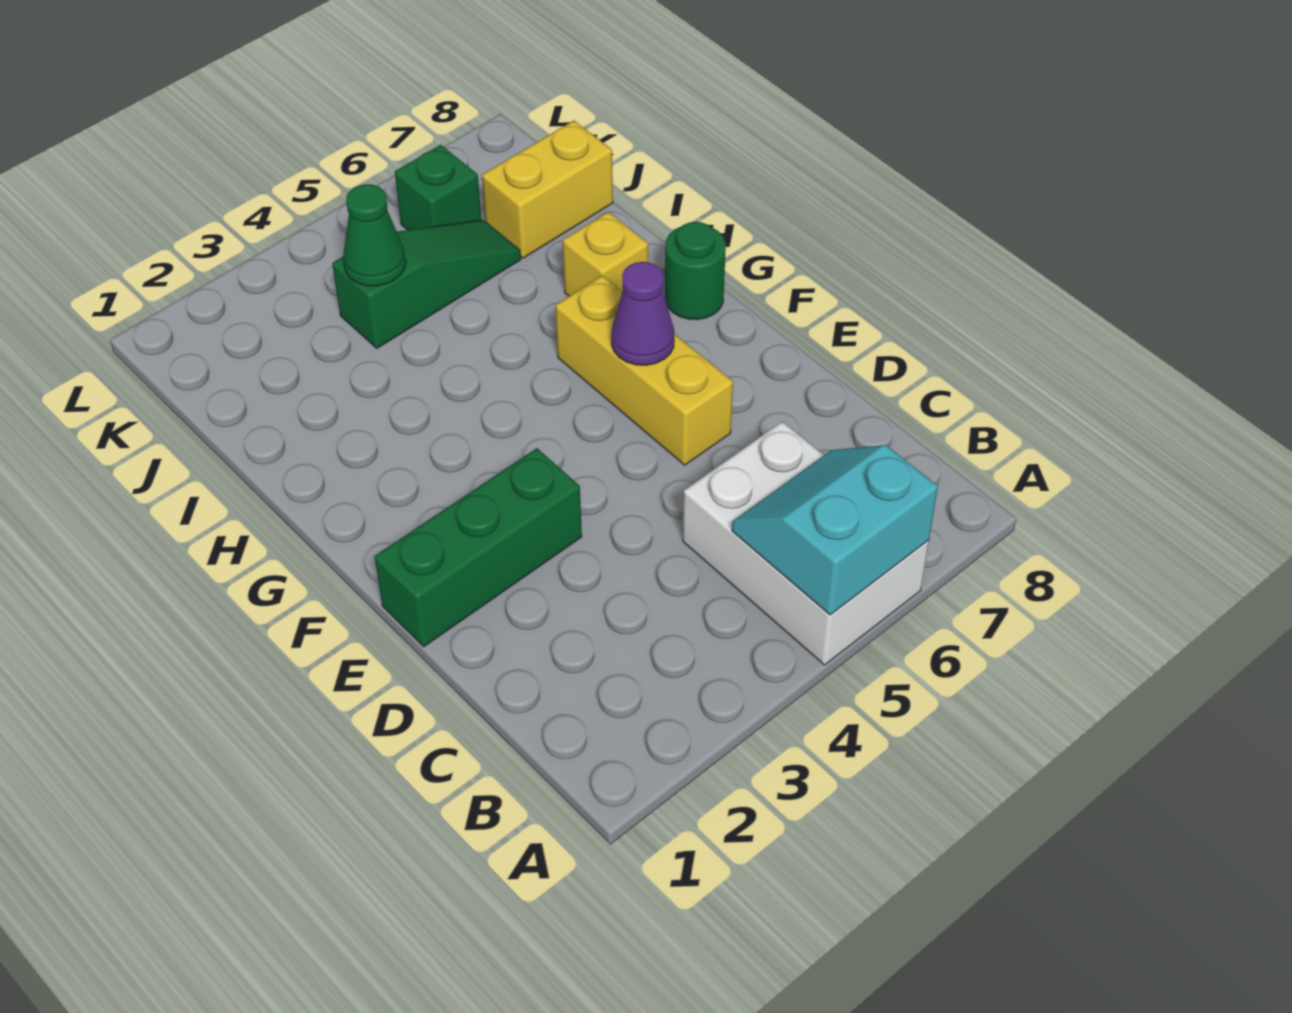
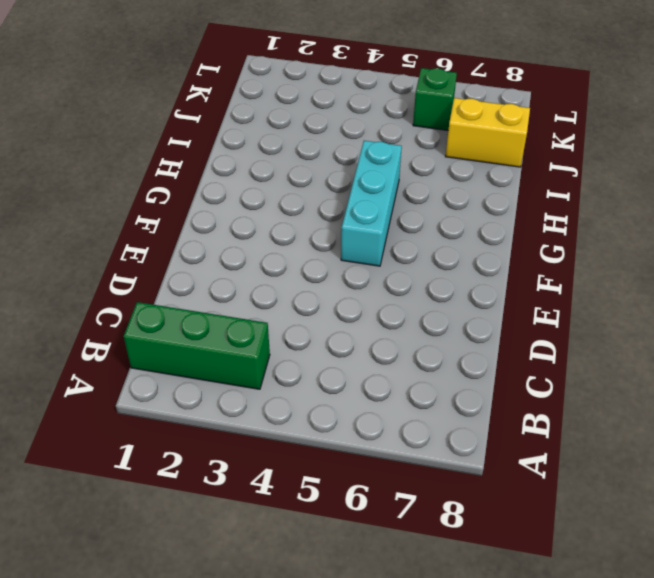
green brick B1:B3 level 1 -> green brick E1:E3 level 1
cyan brick F5:H5 level 1 -> none
none -> white brick A5:C6 level 1
none -> yellow brick E6:G6 level 1

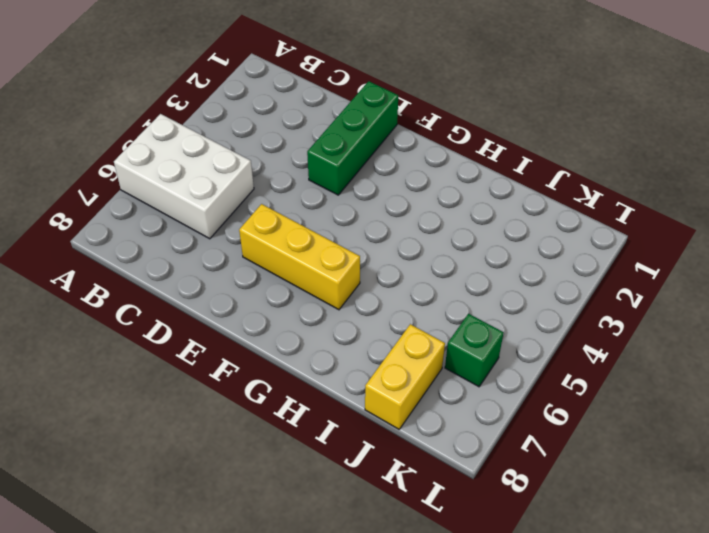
none -> green round brick G8 level 1
none -> yellow brick H7 level 1

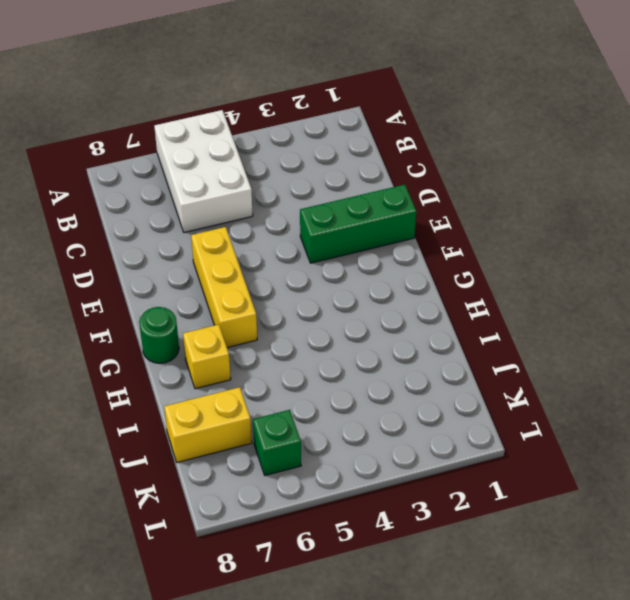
none -> green slope J4:J6 level 1 top 4
none -> cyan slope A5:B6 level 2 top A

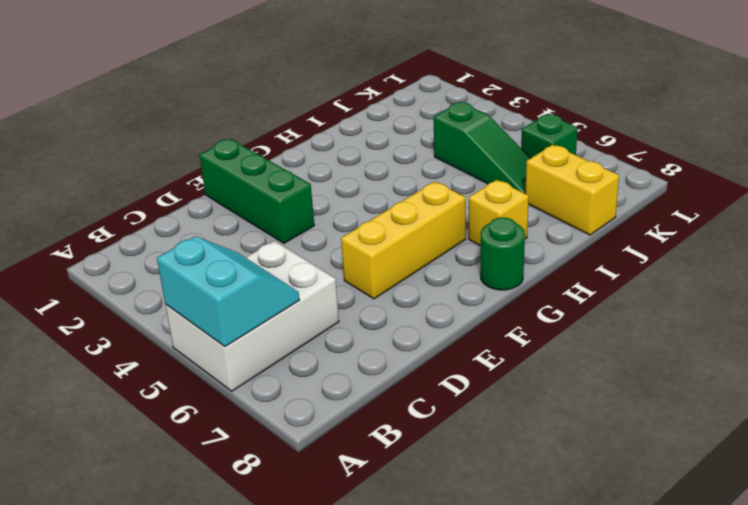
none -> purple cone F6 level 2
none -> green cone J4 level 2

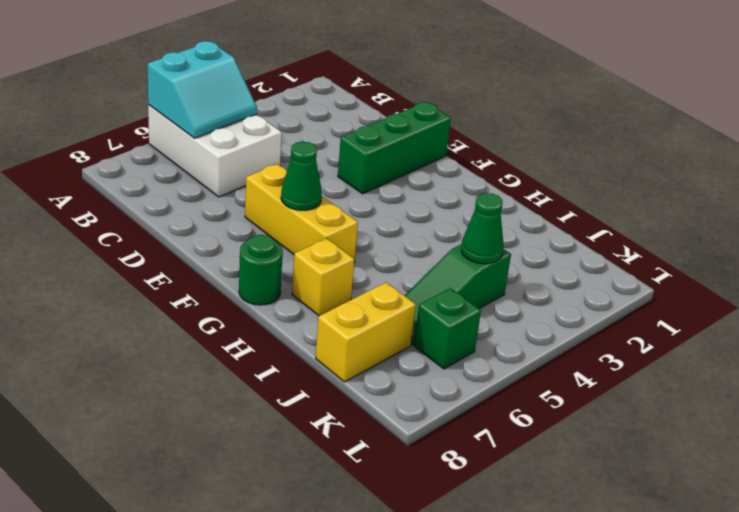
green cone F6 level 2 -> purple cone F6 level 2

